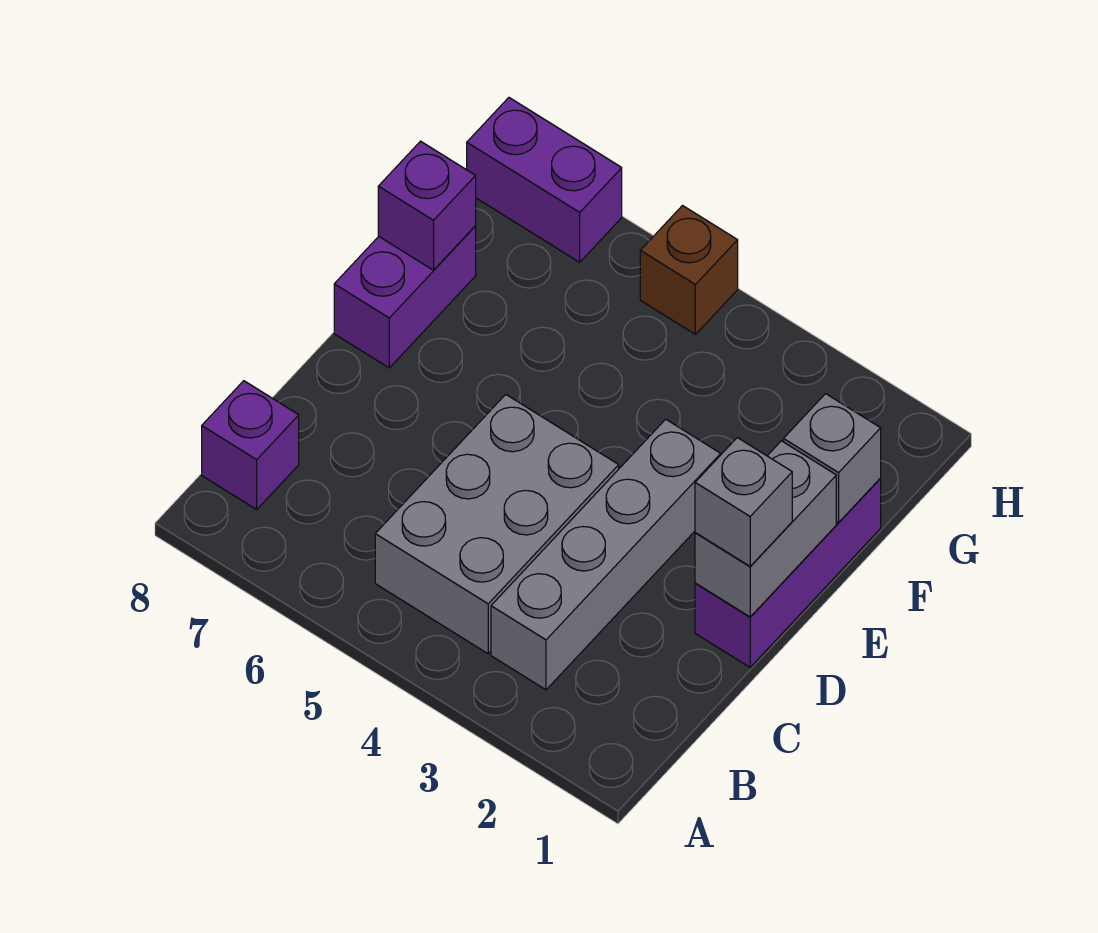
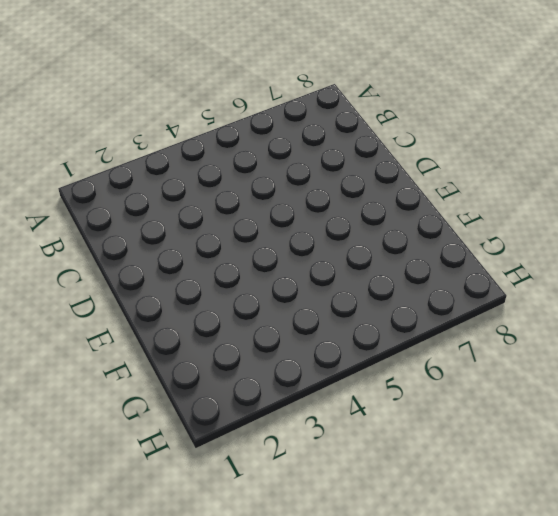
none -> grey brick B3:E3 level 1
none -> grey brick B4:D5 level 1

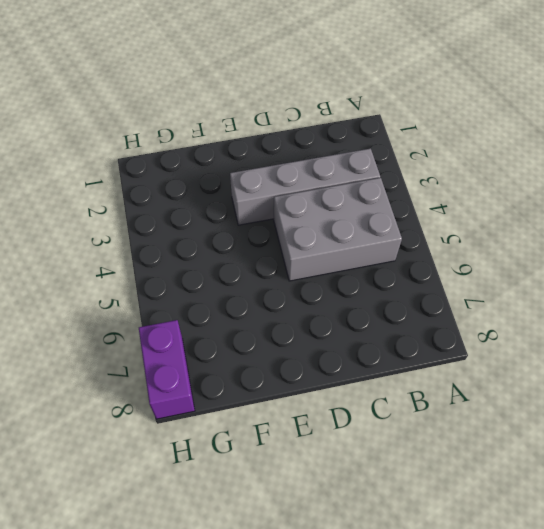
none -> purple brick B8 level 1
none -> purple brick D1:F1 level 1

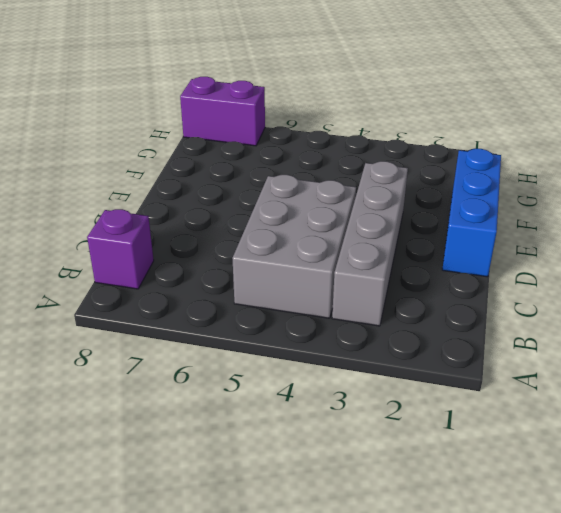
blue brick D1:F1 level 1 -> purple brick D1:F1 level 1
none -> purple brick E8:F8 level 1
none -> brown brick H5 level 1

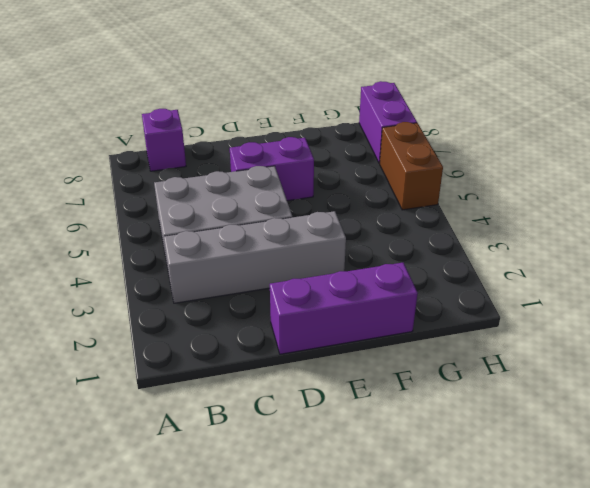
purple brick D6:E6 level 1 -> purple brick E8:F8 level 1
brown brick H5:H6 level 1 -> brown brick H5 level 1
none -> grey brick D1:E1 level 2
none -> grey brick F1 level 2

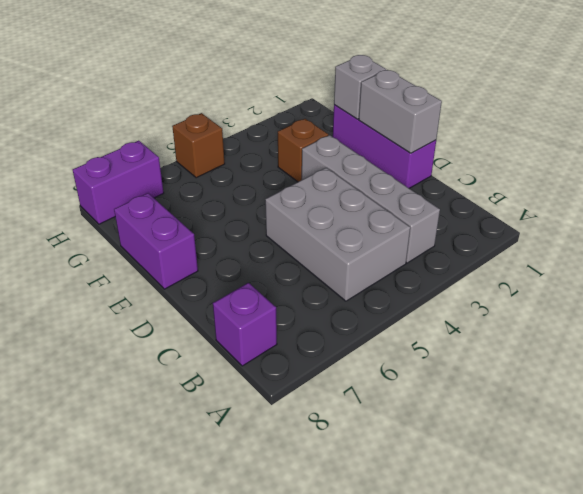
brown brick F3 level 1 -> none
none -> purple brick F8 level 2
none -> grey brick D1 level 3

